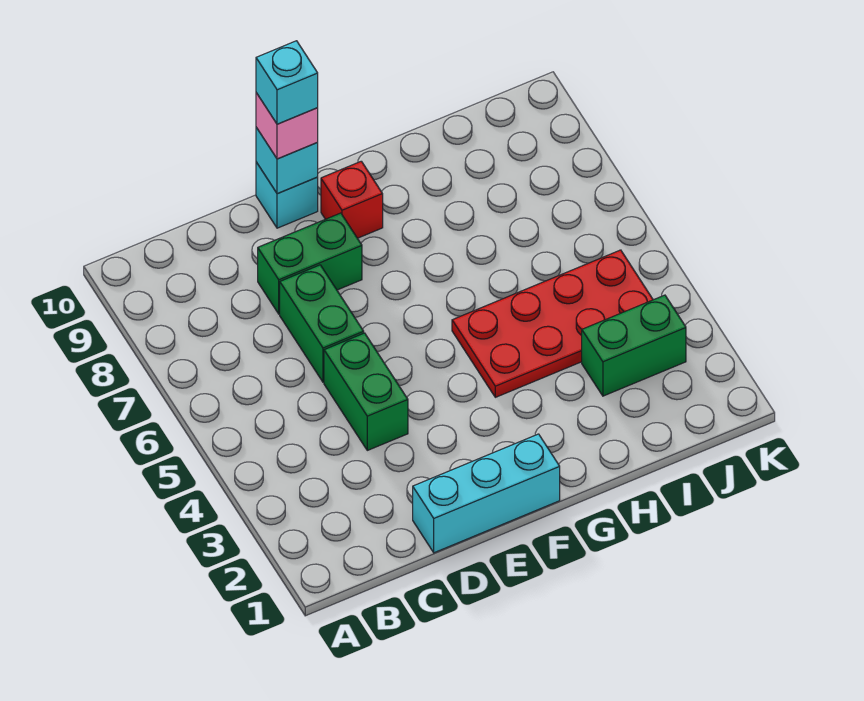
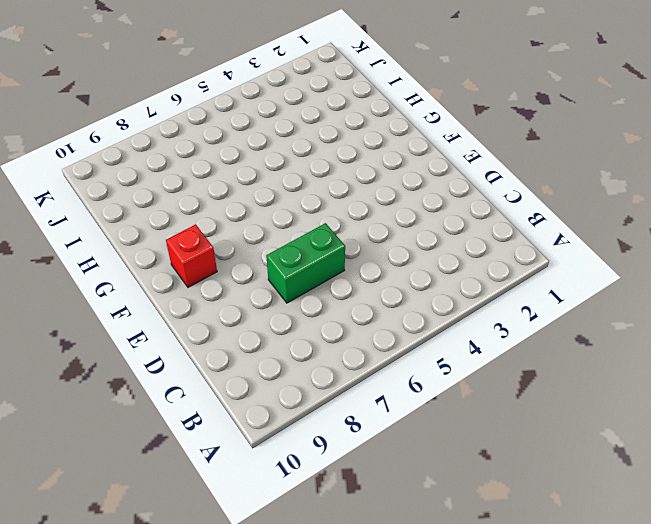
none -> cyan brick D1:F1 level 1
none -> green brick D4:D5 level 1

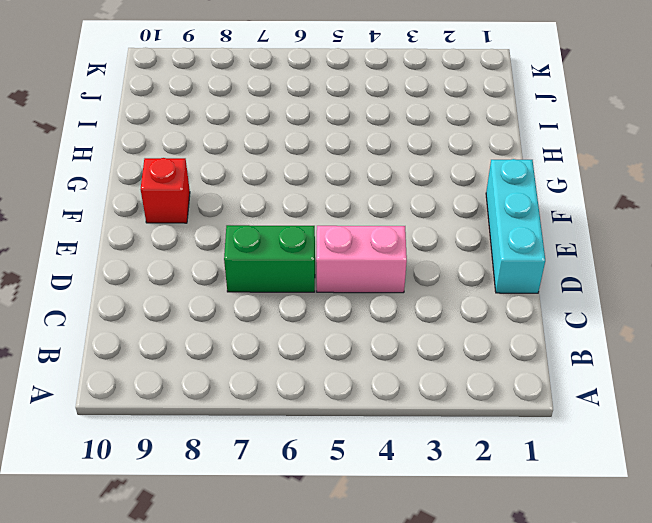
pink brick D4:D5 level 1 -> green brick D4:D5 level 1
none -> green brick D8:E8 level 1
none -> cyan brick E10 level 1

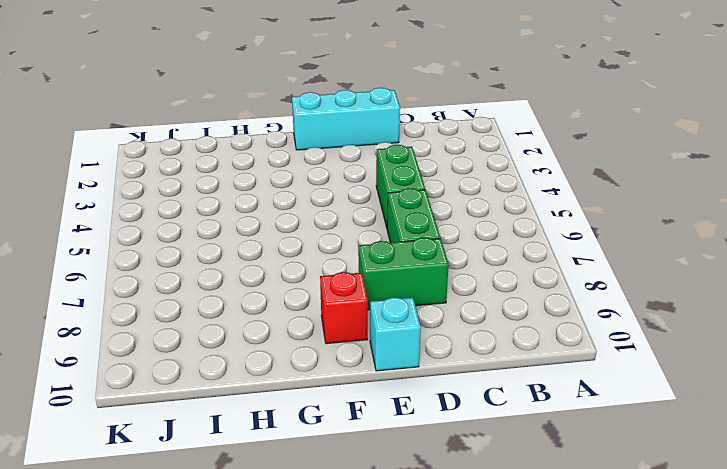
none -> red plate G4:J5 level 1
none -> green brick I3:J3 level 1

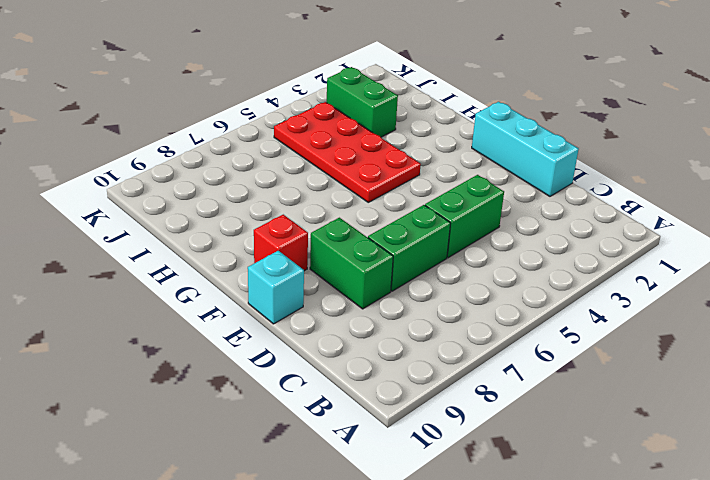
none -> cyan brick E10 level 2
none -> pink brick E10 level 3

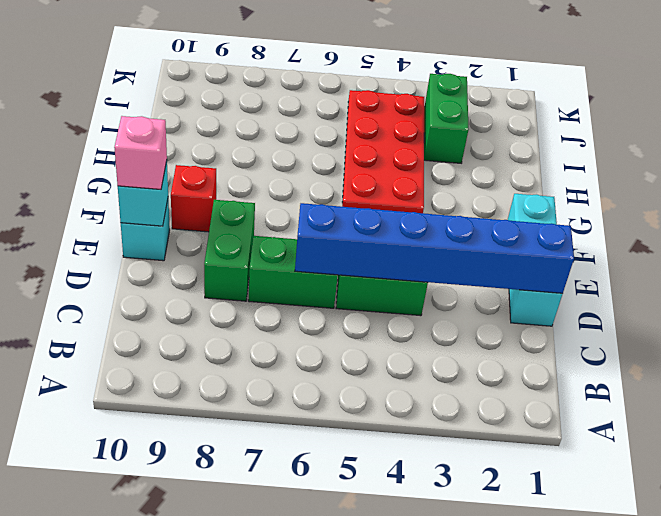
blue brick D1:D6 level 2 -> none
none -> cyan brick E10 level 4

